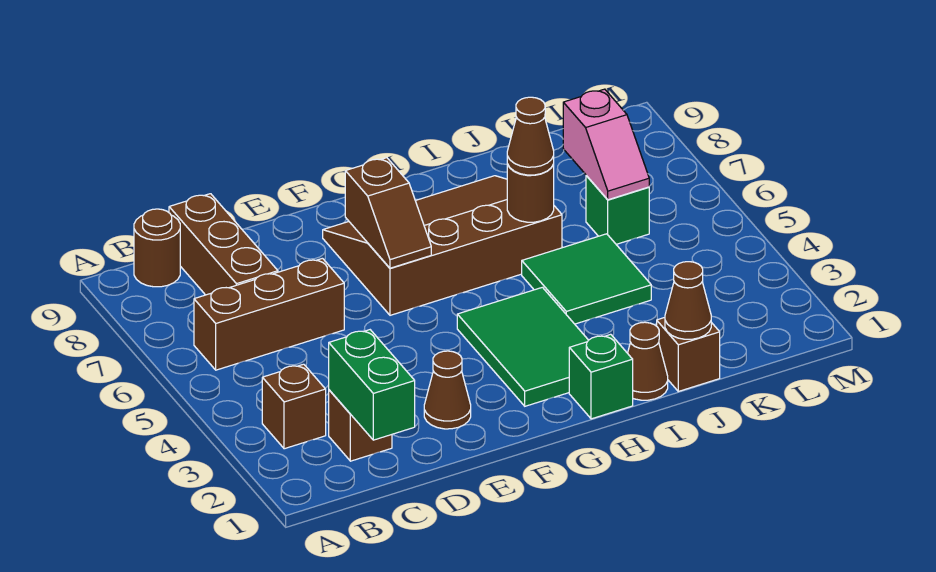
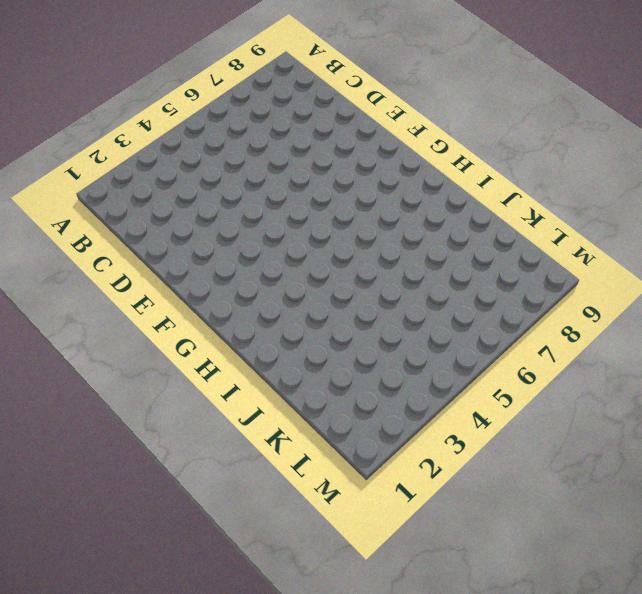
none -> brown brick B3 level 1
none -> brown brick B6:D6 level 1
none -> brown round brick B9 level 1

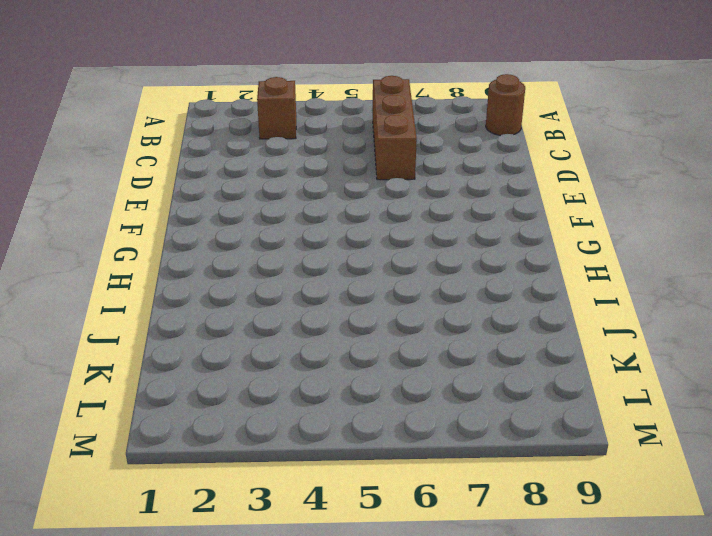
none -> brown brick C2 level 1
none -> brown brick C7:C9 level 1
none -> brown cone E2 level 1

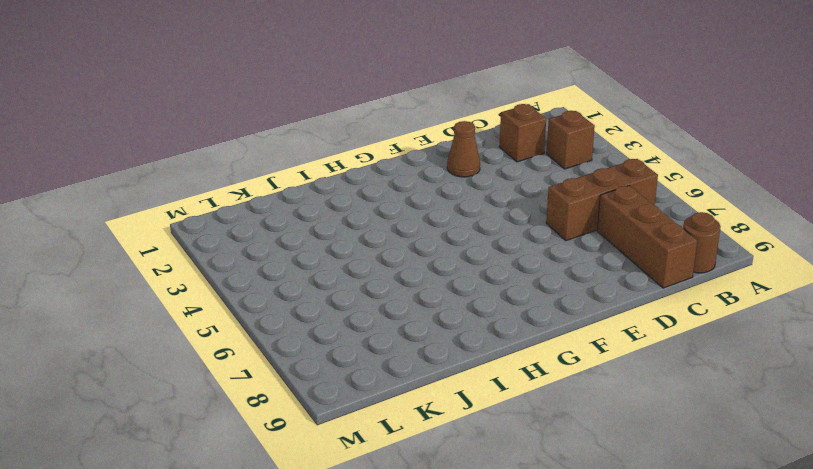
none -> brown slope F6:I8 level 1 top 6
none -> green tile G2:H4 level 1
none -> green brick H1 level 1

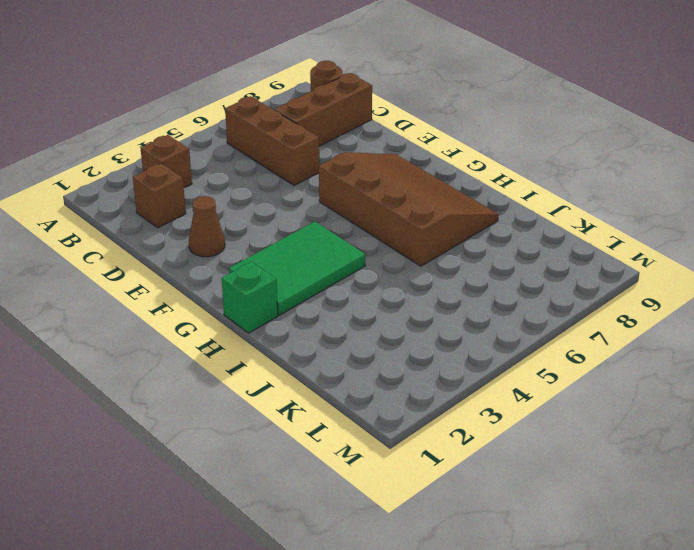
none -> brown cone I1 level 1
none -> green tile I4:J5 level 1
none -> brown brick J1 level 1

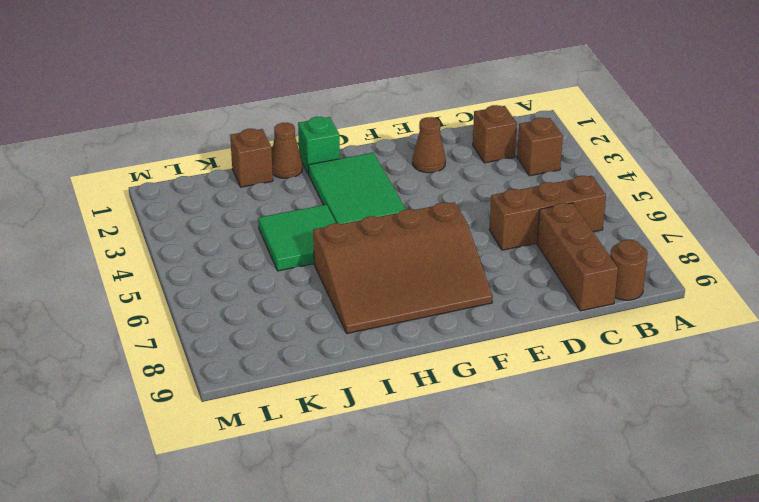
none -> green brick K6 level 1
none -> green brick C1:C2 level 2
none -> brown slope F6:F7 level 2 top 7

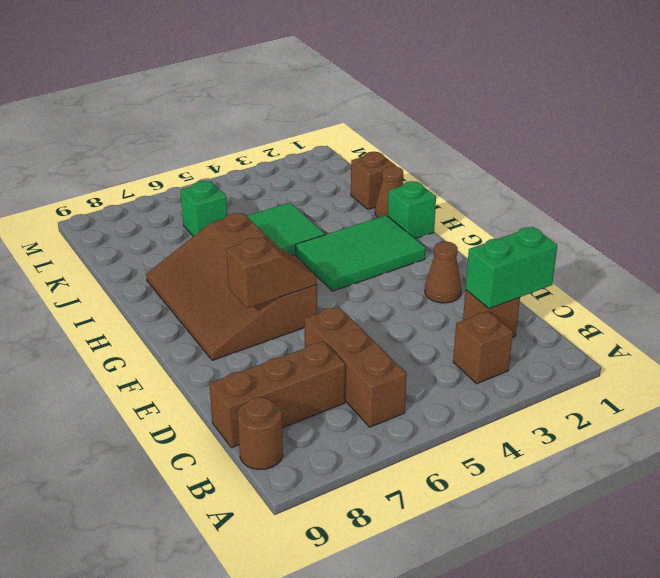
none -> brown round brick I6 level 2
none -> brown cone J1 level 2
none -> pink slope K6:K7 level 2 top 7

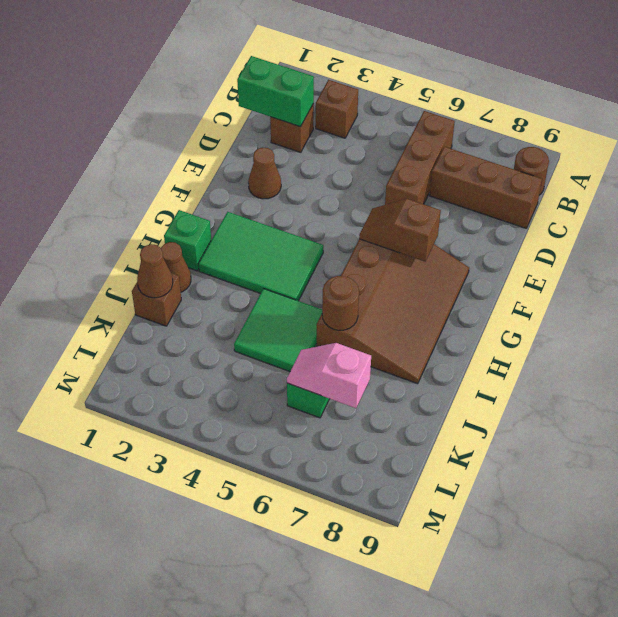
none -> brown cone I6 level 3

